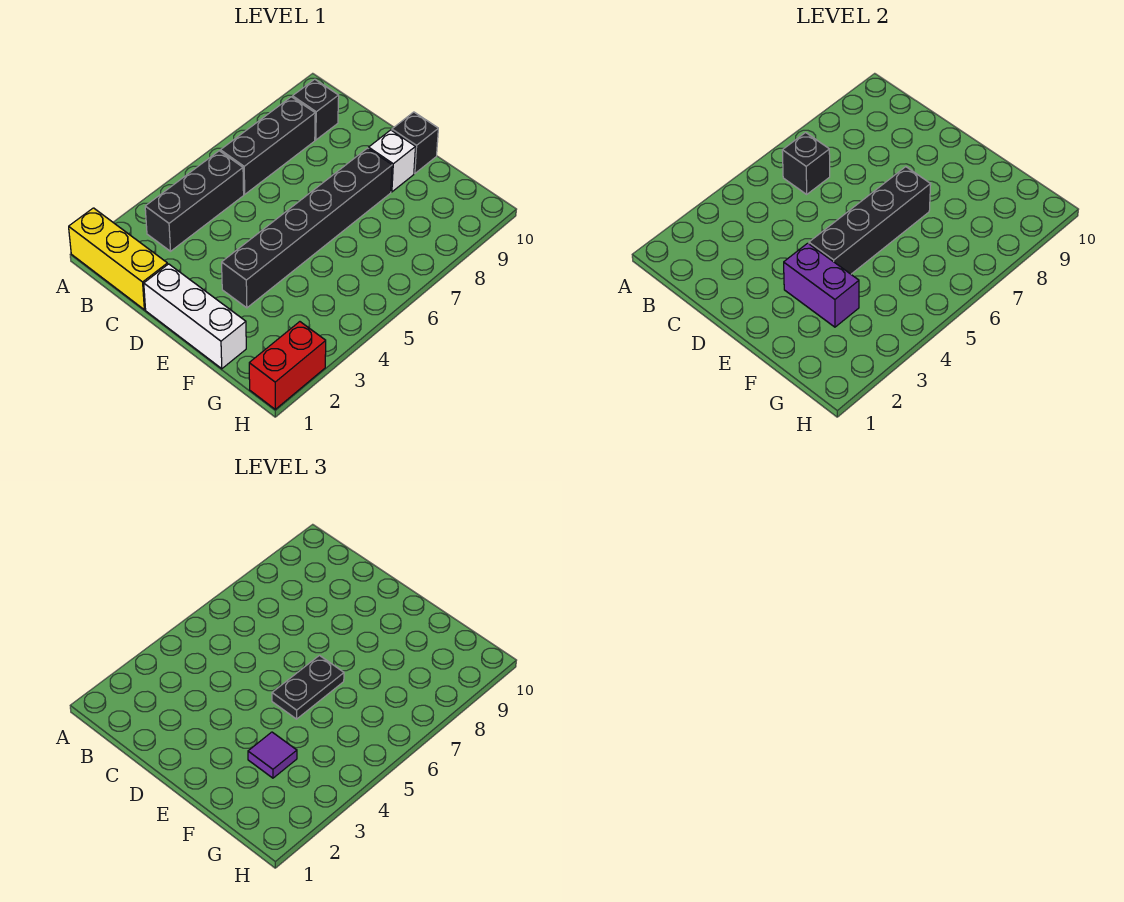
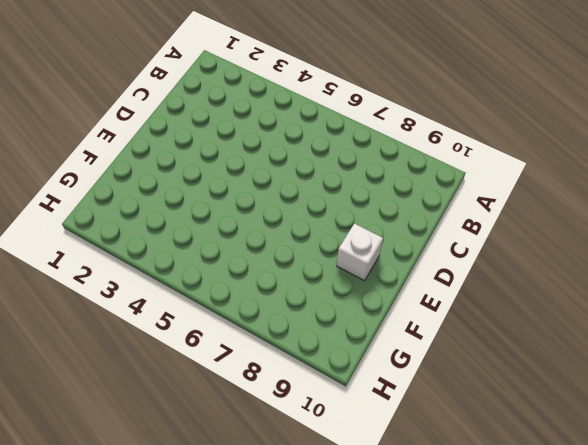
none -> yellow brick A1:C1 level 1
none -> black brick B3:B5 level 1
none -> black brick B6:B8 level 1

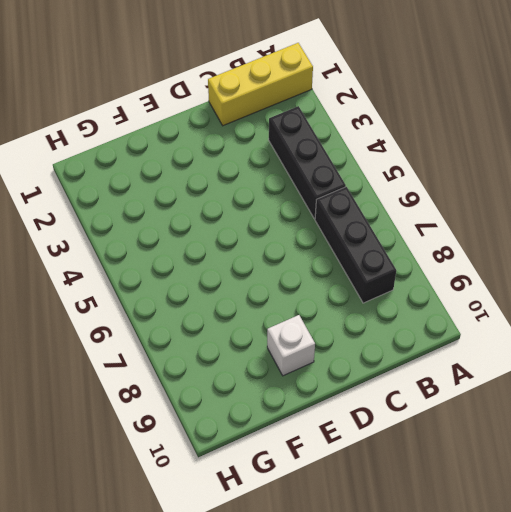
none -> black brick B9 level 1
none -> white brick D1:F1 level 1
none -> black brick E3:E8 level 1

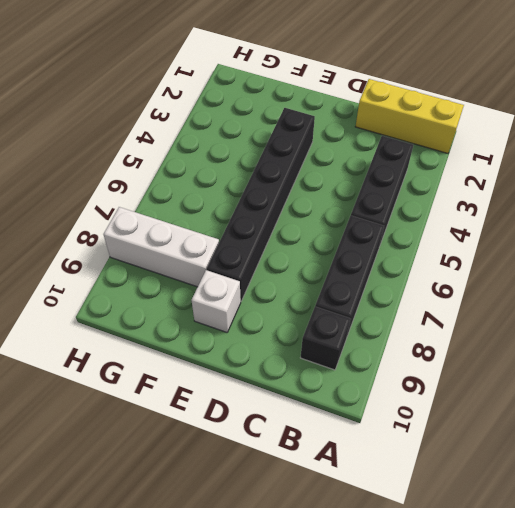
white brick F8:H8 level 1 -> white brick D1:F1 level 1
none -> black brick E10 level 1
none -> red brick H1:H2 level 1
none -> black brick B6 level 2

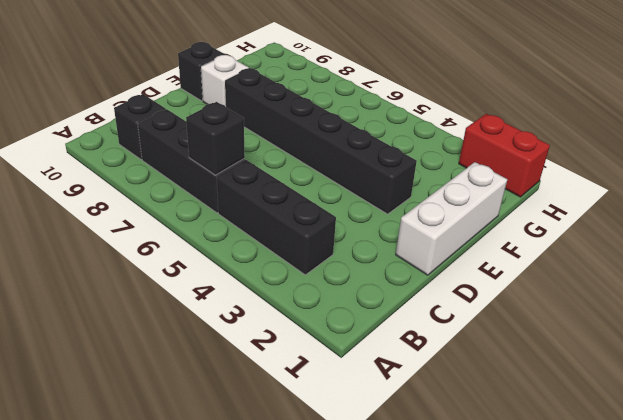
none -> yellow brick A1:C1 level 1
none -> purple brick E3:F3 level 2
none -> black brick E4:E7 level 2

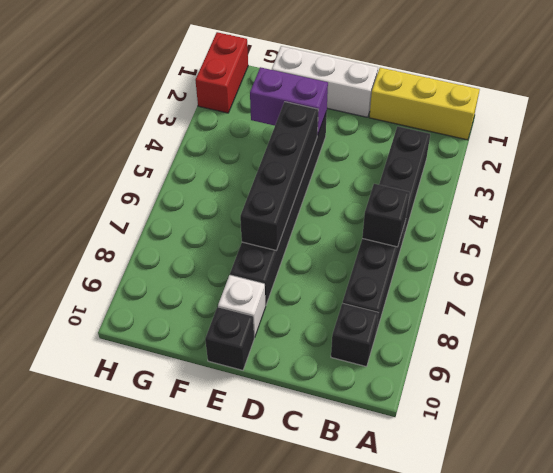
none -> black plate E5:E6 level 3
none -> purple tile F3 level 3

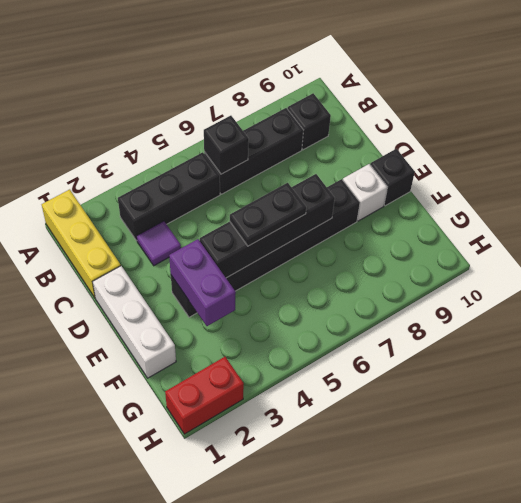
purple tile C3 level 1 -> purple tile F3 level 3

